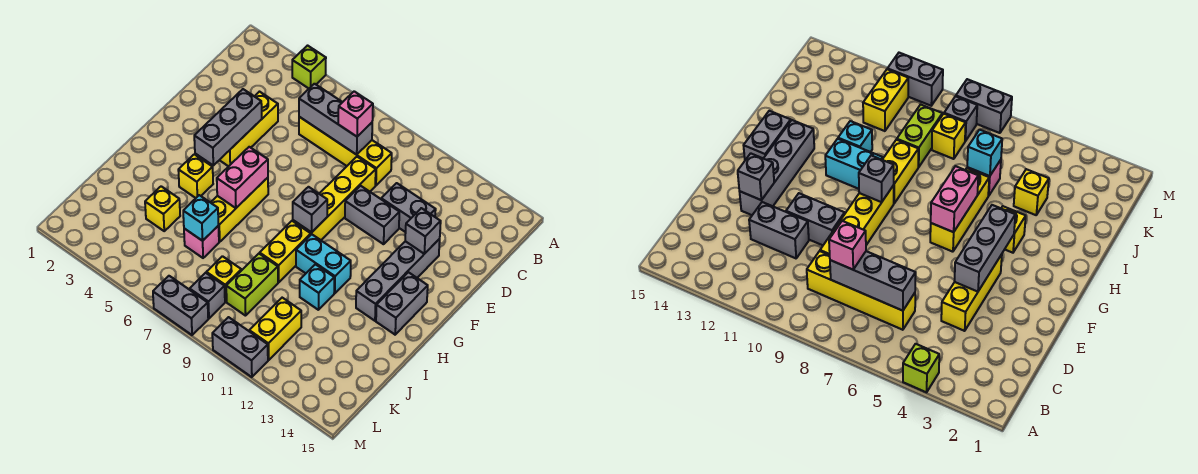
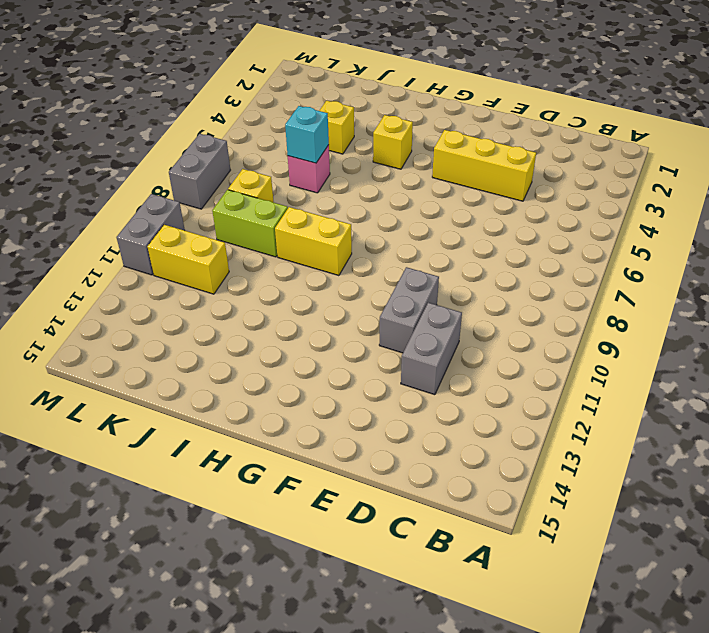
none -> lime brick A4 level 1
none -> yellow brick C6:C9 level 1
none -> yellow brick D9:G9 level 1

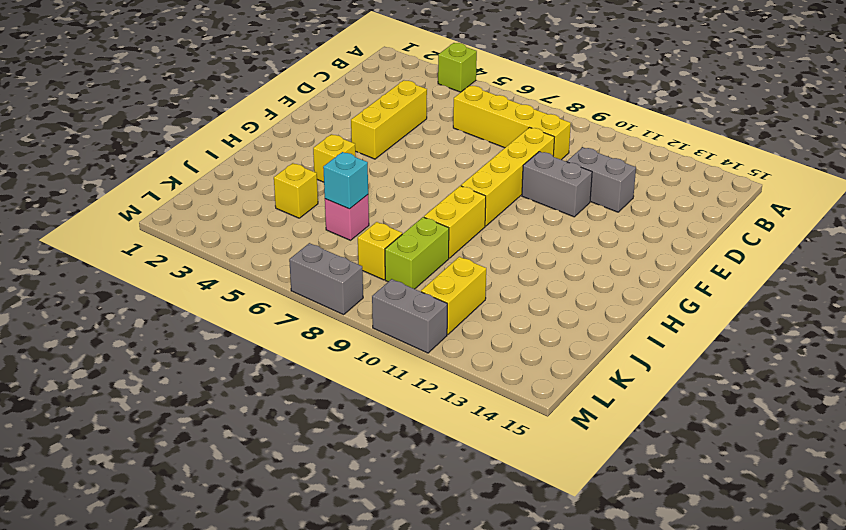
none -> grey brick E13:H13 level 1
none -> yellow brick G6:I6 level 1
none -> grey brick G14:H14 level 1

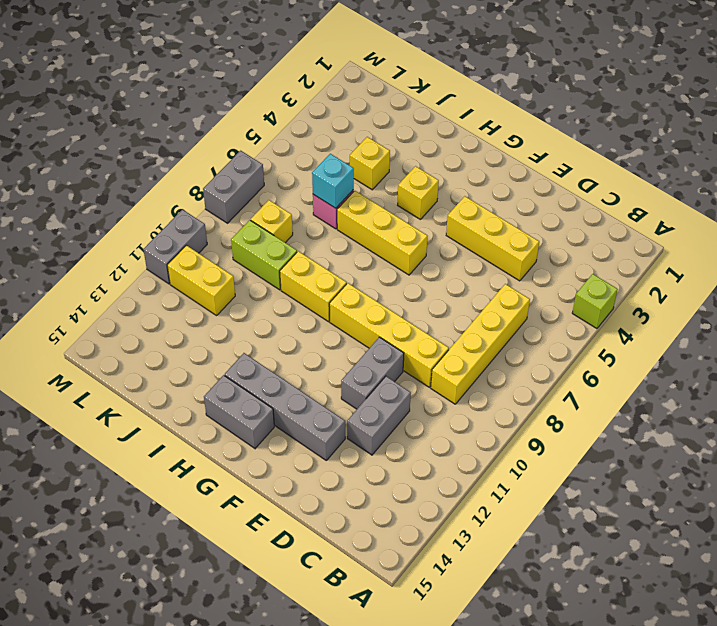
none -> cyan brick H10:H11 level 1
none -> cyan brick I11 level 1
none -> grey brick L8 level 1

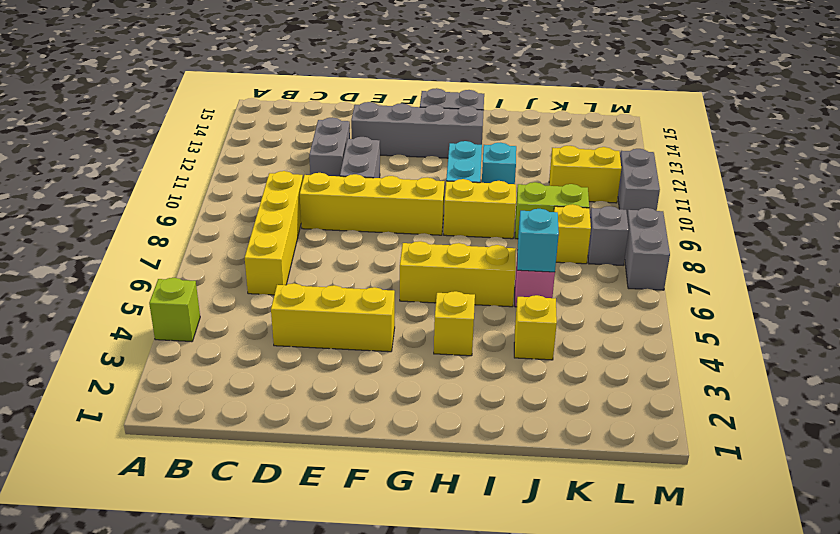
none -> grey brick C6:C8 level 2
none -> grey brick E4:G4 level 2
none -> grey brick E13 level 2

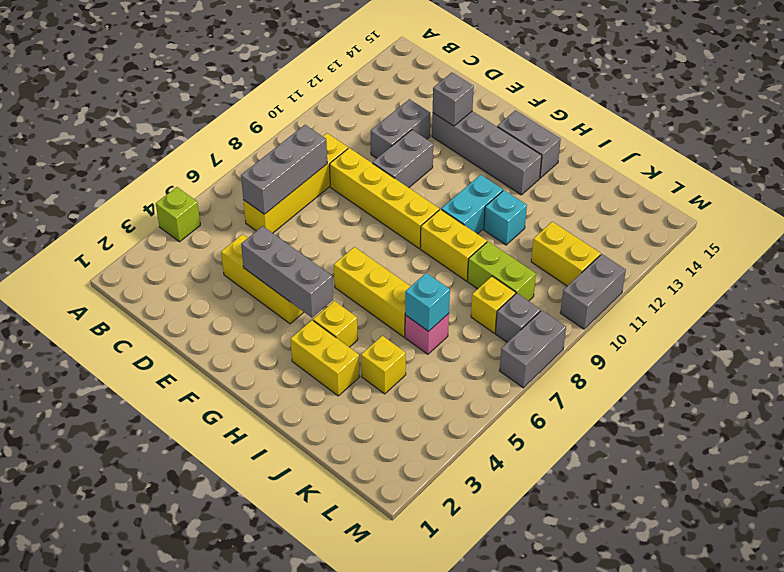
yellow brick H3:I3 level 1 -> none
none -> pink brick G6:H6 level 2
none -> grey brick G9 level 2
none -> pink brick C8 level 3

